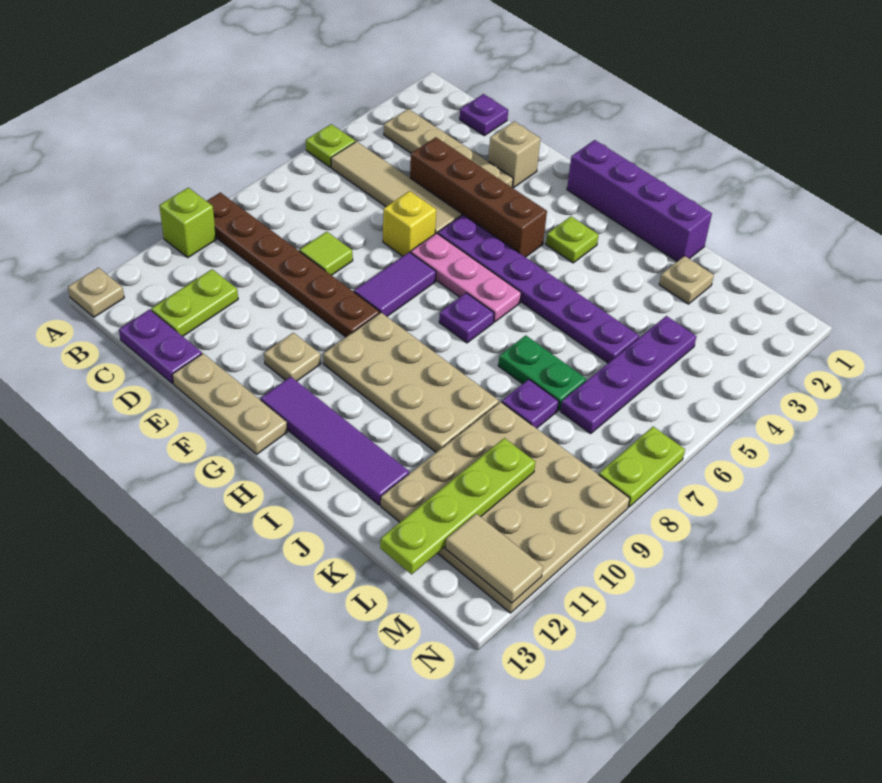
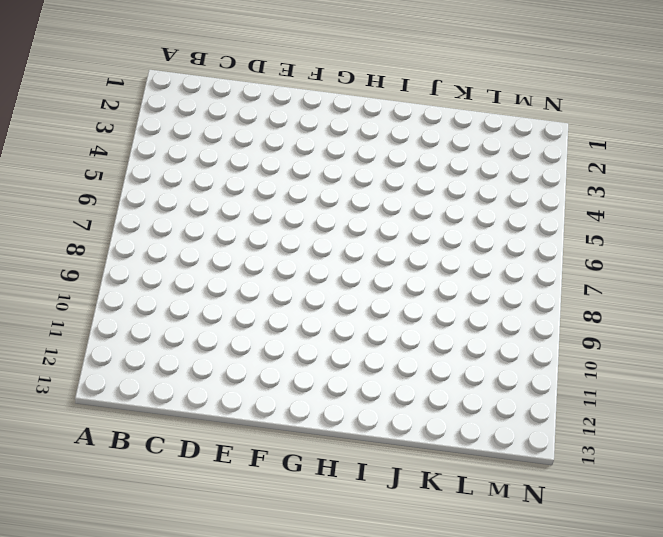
none -> lime plate A5 level 1
none -> brown plate A9:F9 level 1
none -> lime brick A10 level 1
none -> tan plate A13 level 1

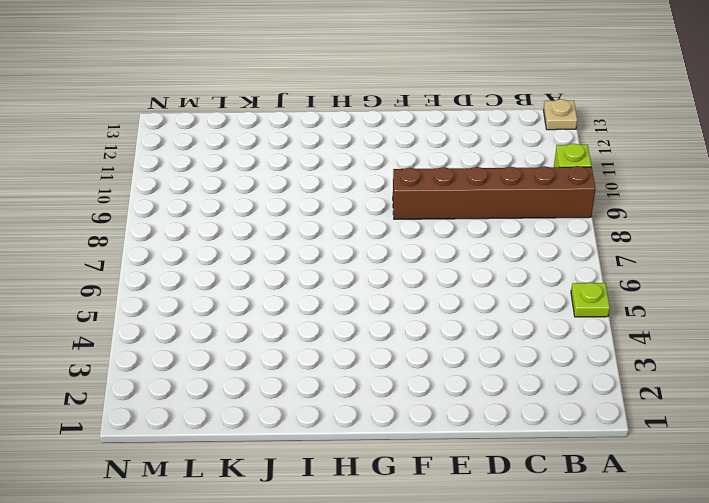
brown brick A9:F9 level 1 -> brown plate A9:F9 level 1
none -> tan plate B3:E3 level 1
none -> tan tile B5:E5 level 1
none -> purple plate C1 level 1
none -> lime plate C11:C12 level 1

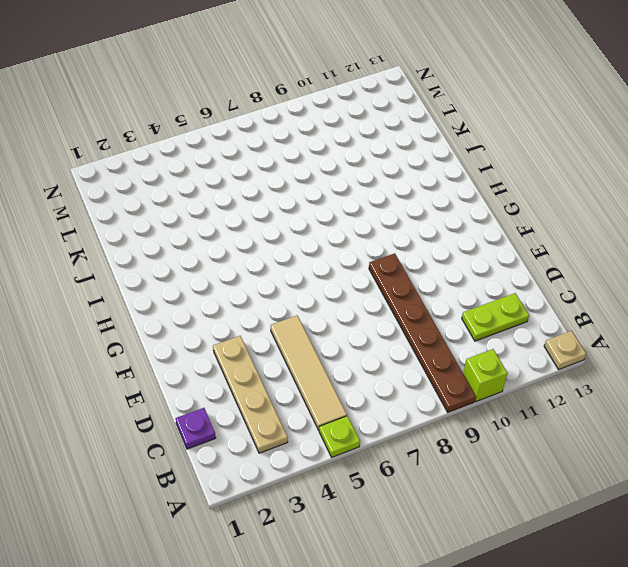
none -> purple plate C13:D13 level 1
none -> brown brick D4:G4 level 1
none -> lime tile D8 level 1
none -> tan brick E2 level 1

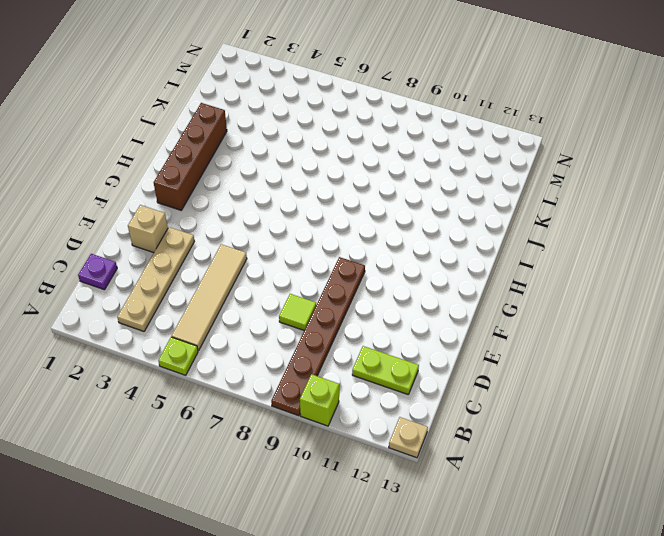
brown brick G2:J2 level 1 -> brown brick D4:G4 level 1
none -> purple plate C13:D13 level 1
none -> yellow brick E6 level 1
none -> tan plate E13:G13 level 1
none -> purple plate F5:K5 level 1

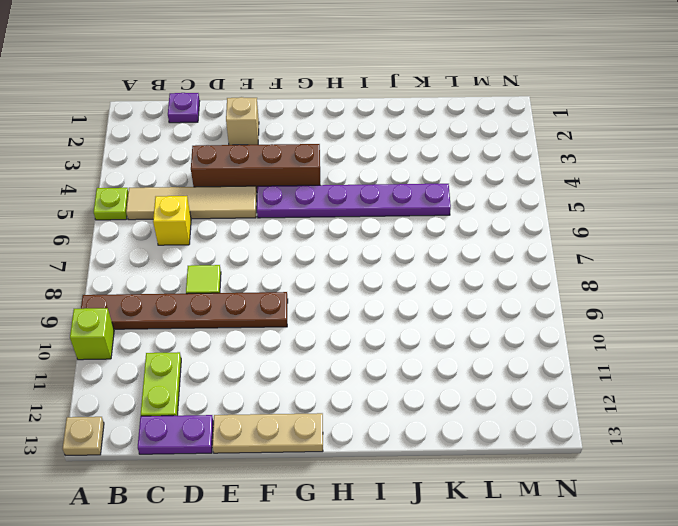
yellow brick C6 level 1 -> yellow brick E6 level 1
none -> tan plate B3:E3 level 1
none -> pink plate F6:H6 level 1
none -> purple tile F7:F8 level 1
none -> tan plate F11 level 1

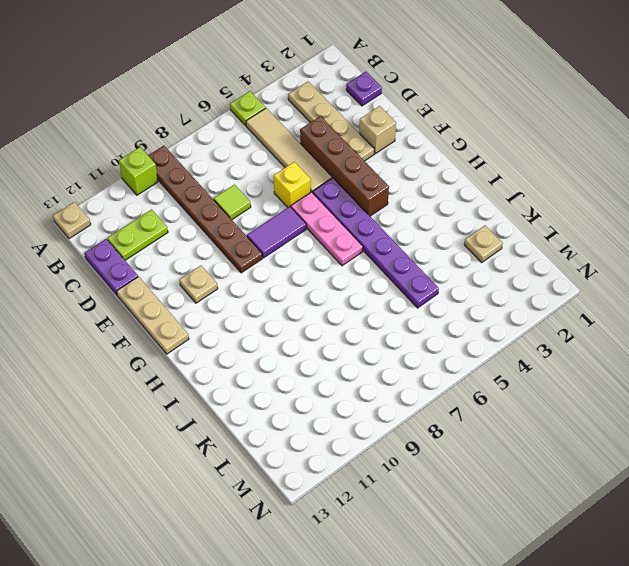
none -> purple brick G1:J1 level 1
none -> tan plate G9:J10 level 1
none -> purple tile G12:J12 level 1
none -> lime plate H3 level 1

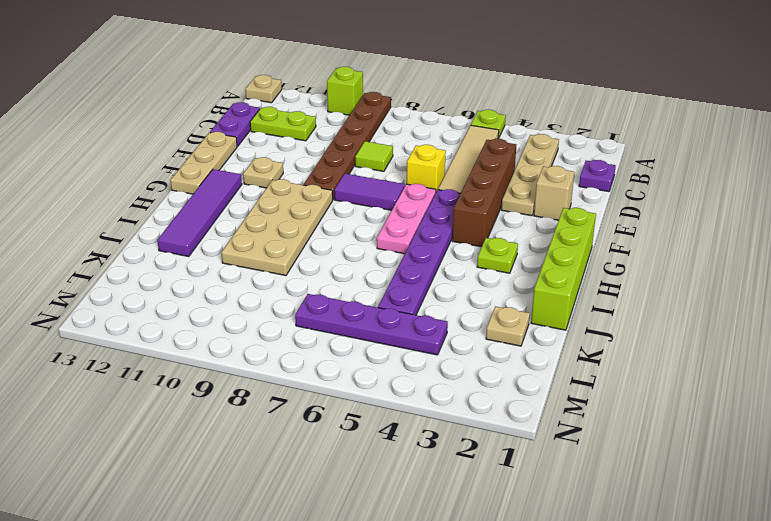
lime brick G1:J1 level 1 -> purple brick G1:J1 level 1
none -> purple plate H7 level 1
none -> green plate J7:K7 level 1
none -> purple plate K8 level 1
none -> tan plate K9:N12 level 1

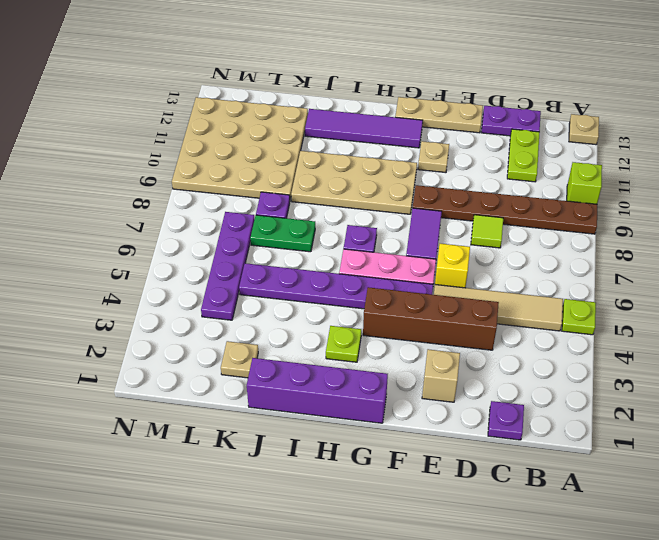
none -> tan plate B3:E3 level 1
none -> lime plate N7:N8 level 1
none -> lime plate L10:L13 level 2
none -> tan tile M12:N12 level 2

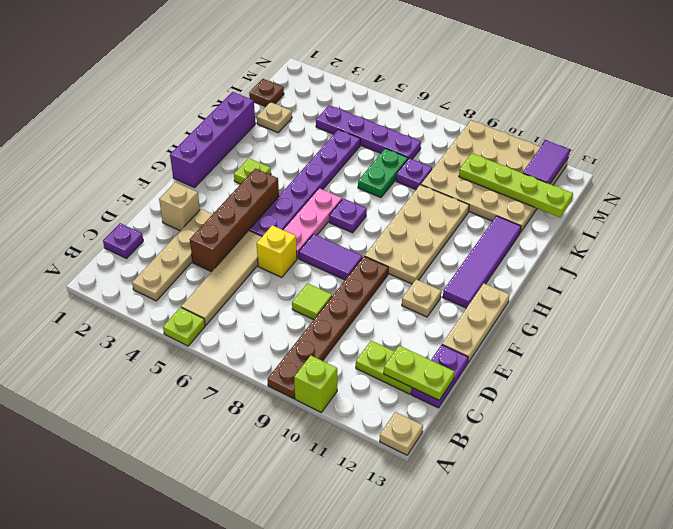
lime plate C12:C13 level 2 -> lime plate N7:N8 level 1
brown plate L1 level 1 -> none
purple tile M12:N12 level 2 -> tan tile M12:N12 level 2

